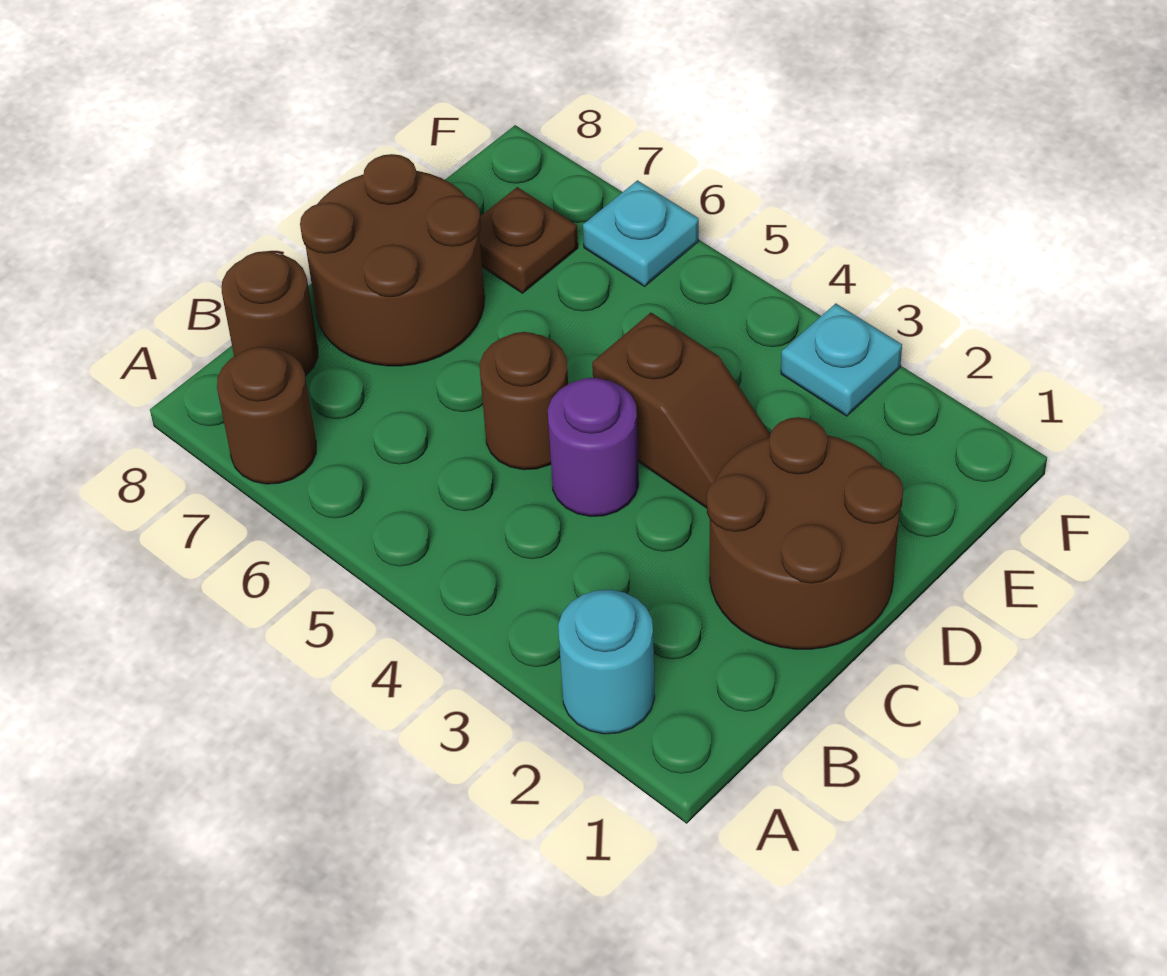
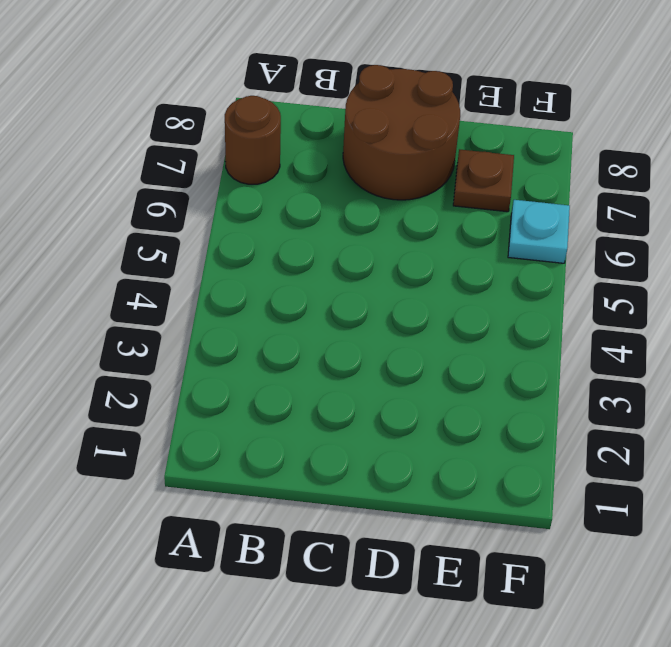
none -> cyan round brick A2 level 1
none -> brown round brick B8 level 1

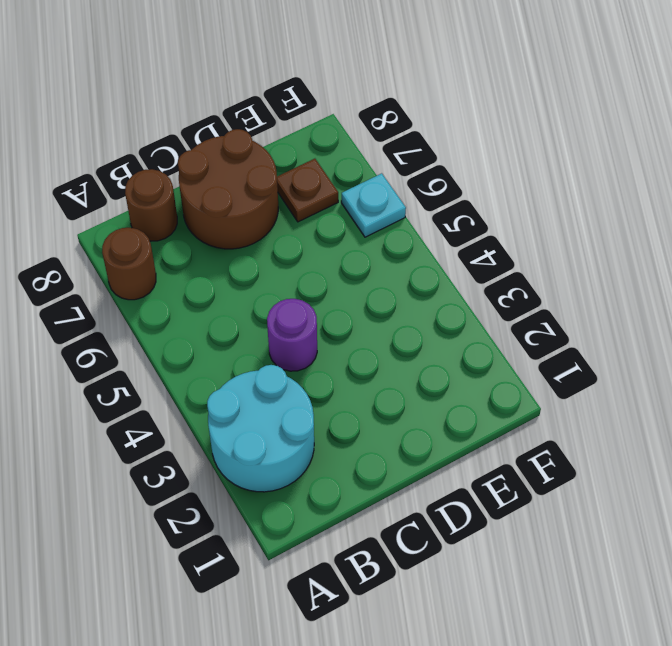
cyan round brick A2:B3 level 1 -> cyan round brick A2 level 1
none -> brown round brick C1:D2 level 1
none -> brown round brick C5 level 1

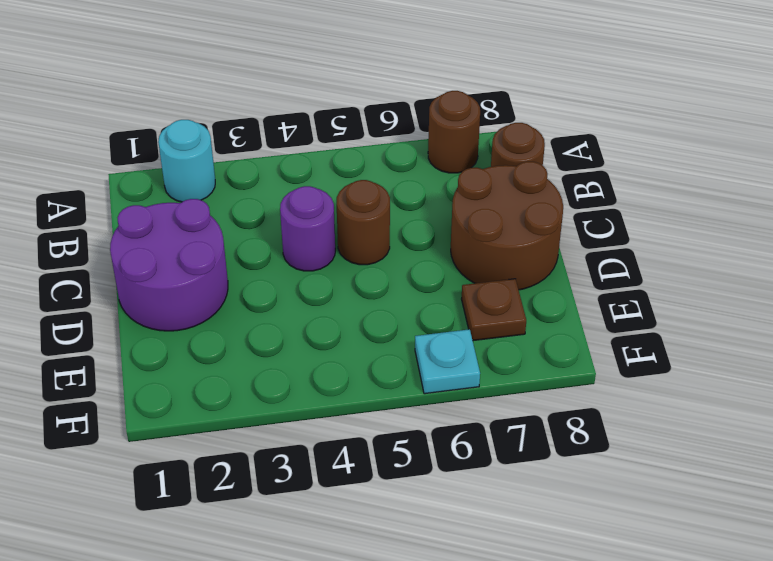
purple round brick C1:D2 level 1 -> brown round brick C1:D2 level 1
none -> brown slope D3:D4 level 1 top 4
none -> cyan plate F3 level 1

